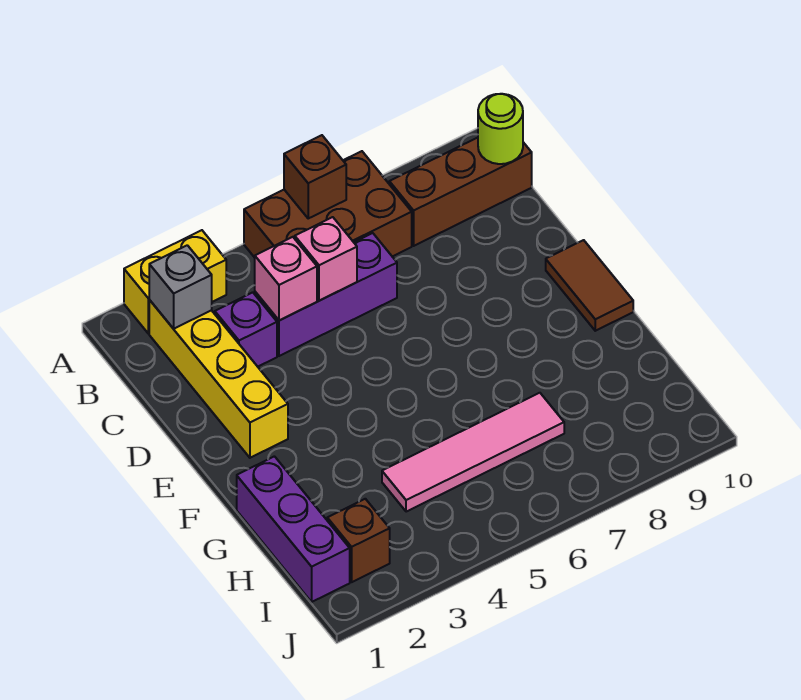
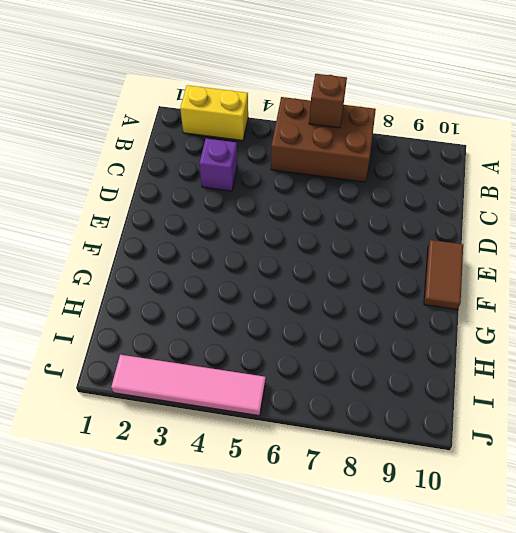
pink tile J2:J5 level 1 -> pink tile H4:H7 level 1
none -> yellow brick B2:E2 level 1
none -> brown brick B8:B10 level 1
none -> purple brick C4:C6 level 1

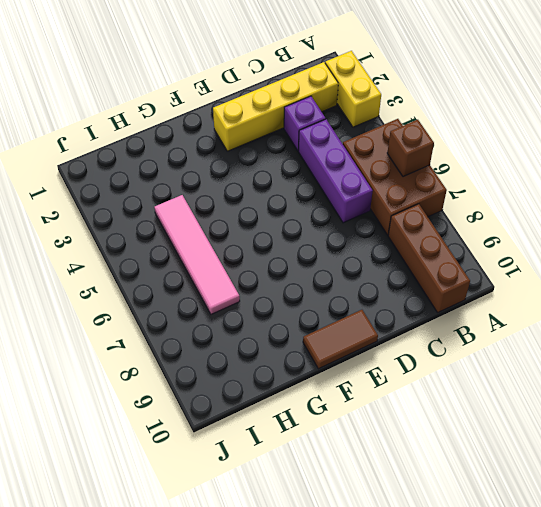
none -> purple brick G1:I1 level 1
none -> brown brick I2 level 1
none -> grey brick B2 level 2

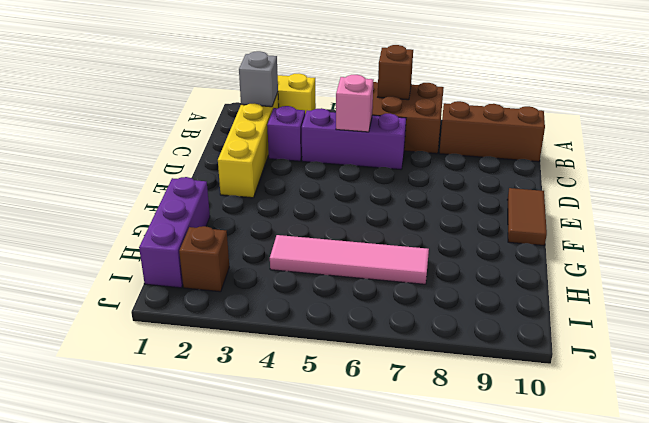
none -> lime round brick B10 level 2
none -> pink brick C4 level 2

